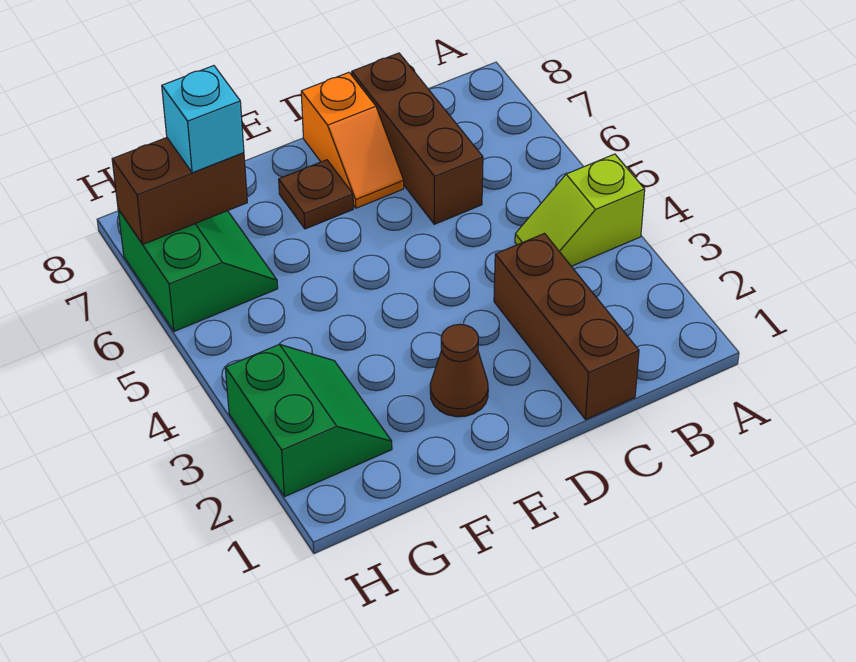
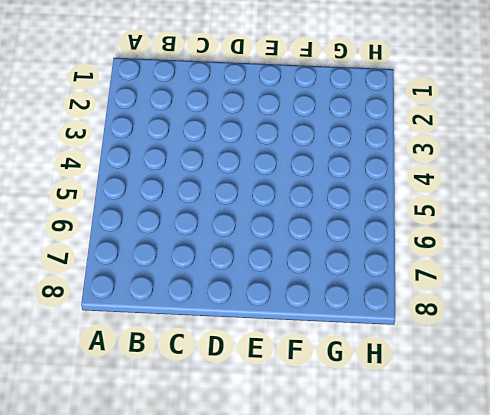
none -> lime slope A4:B4 level 1 top A
none -> brown brick C1:C3 level 1

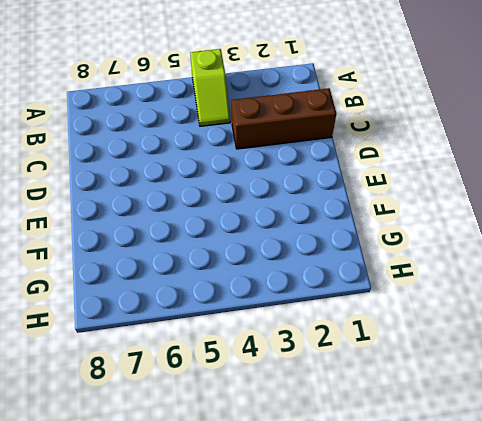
none -> brown brick C6:C8 level 1
none -> orange slope D7:D8 level 1 top 8

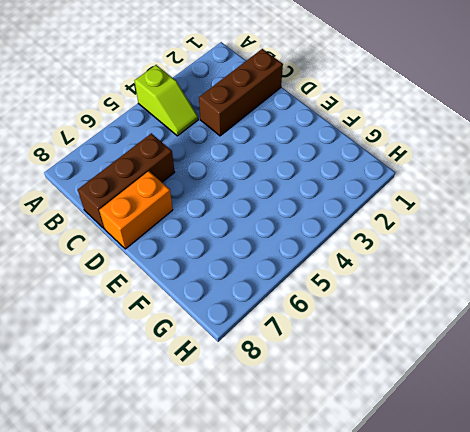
orange brick D7:D8 level 1 -> orange slope D7:D8 level 1 top 8
none -> brown cone E2 level 1
none -> brown plate E7 level 1

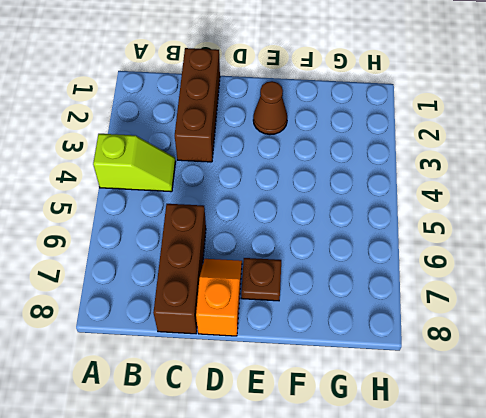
none -> green slope G2:H3 level 1 top H
none -> green slope G6:H7 level 1 top H

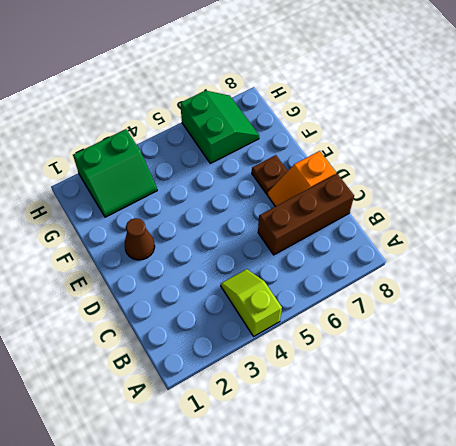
green slope G6:H7 level 1 top 6 -> green slope G6:H7 level 1 top H
none -> brown brick C1:C3 level 1
none -> brown brick G7:H7 level 2

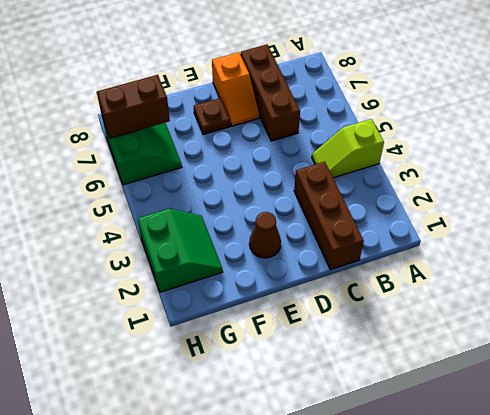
none -> cyan brick G7 level 3

